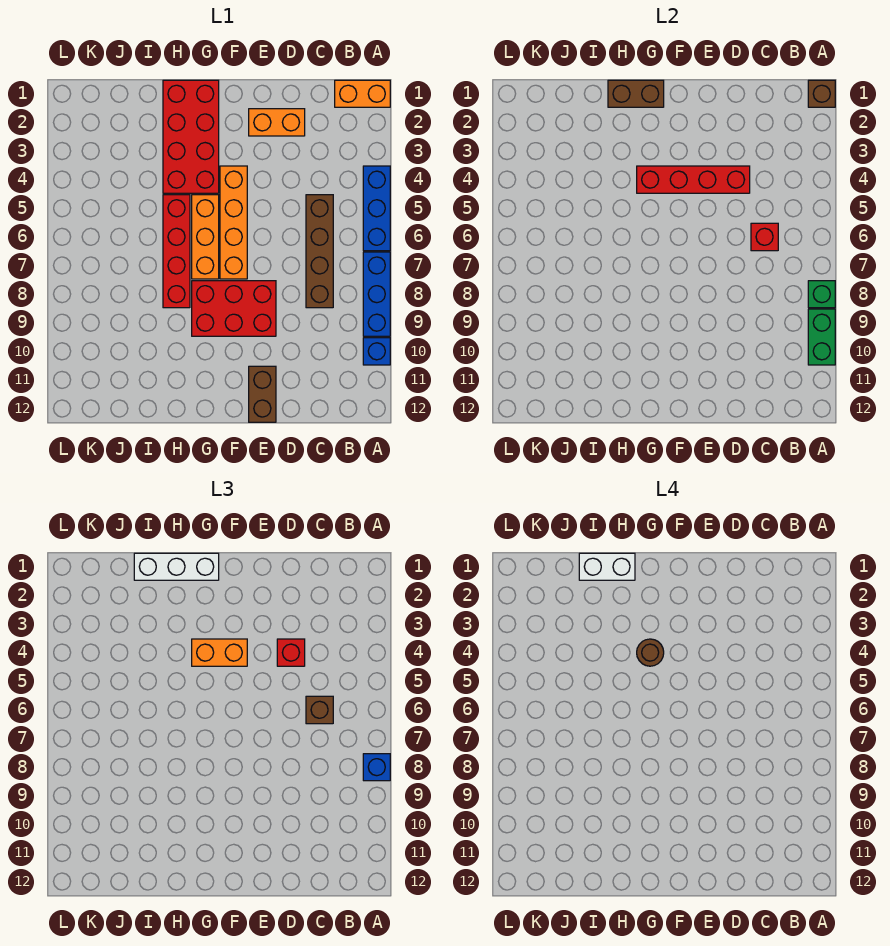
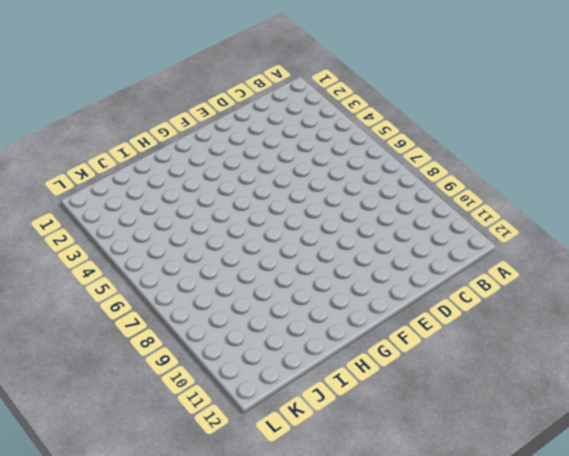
none -> orange brick A1:B1 level 1
none -> blue brick A4:A6 level 1
none -> blue brick A7:A9 level 1

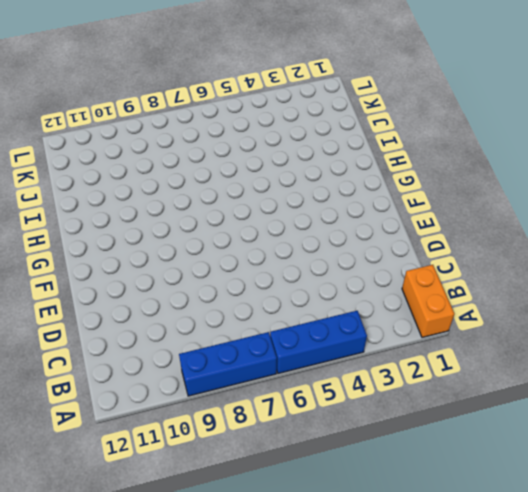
none -> blue brick A10 level 1
none -> brown brick C5:C8 level 1
none -> orange brick D2:E2 level 1

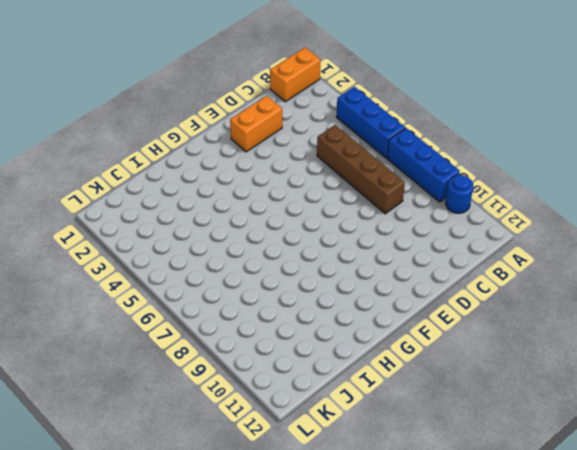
blue round brick A10 level 1 -> blue brick A10 level 1
none -> red brick E8:G9 level 1
none -> brown brick E11:E12 level 1
none -> orange brick F4:F7 level 1

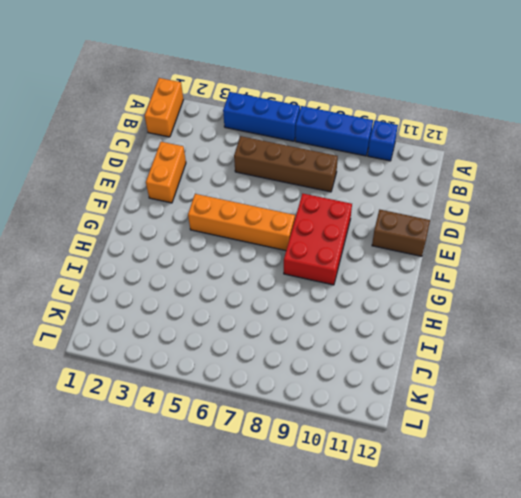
none -> red brick G1:H4 level 1
none -> orange brick G5:G7 level 1
none -> red brick H5:H8 level 1

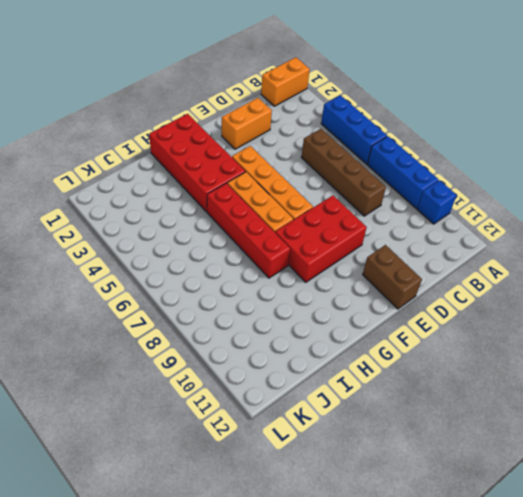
none -> brown brick A1 level 2
none -> green brick A8 level 2
none -> green brick A9:A10 level 2

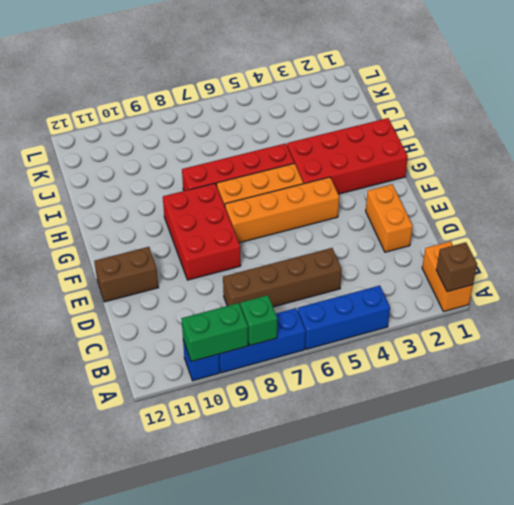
none -> red brick C6 level 2
none -> red brick D4:G4 level 2
none -> brown brick G1:H1 level 2

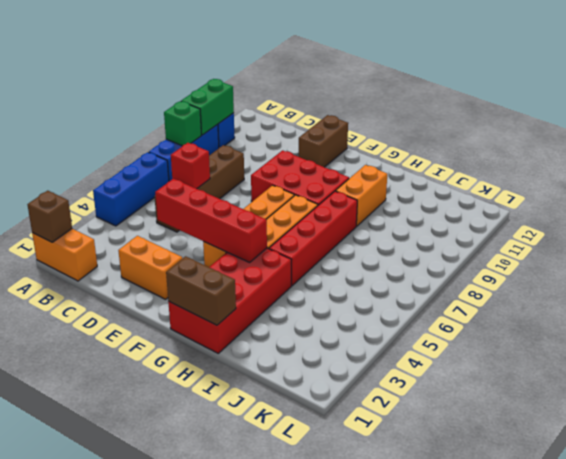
orange brick H9:H10 level 1 -> orange brick F4:G4 level 3
none -> blue brick A8 level 3
none -> brown brick C6 level 3
none -> red brick D4 level 3

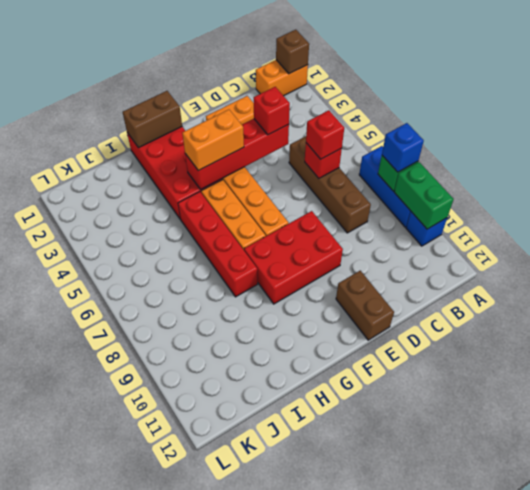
red brick C6 level 3 -> brown brick C6 level 3
none -> blue brick A4:A6 level 1
none -> white brick G1:I1 level 3
none -> brown round brick G4 level 4

